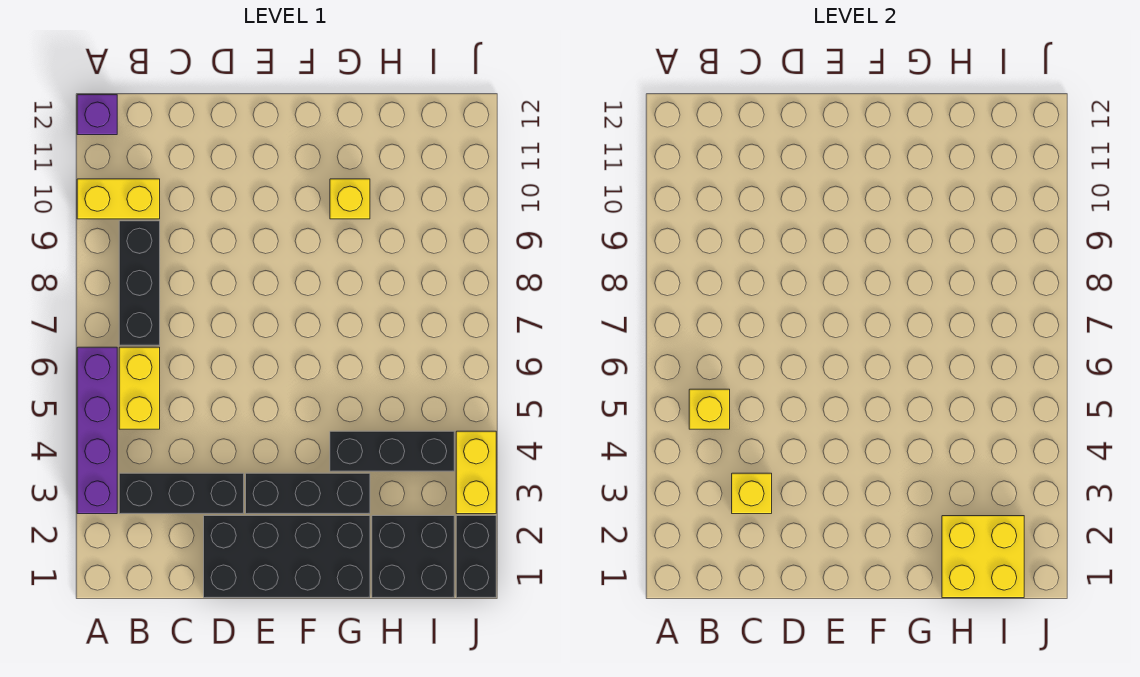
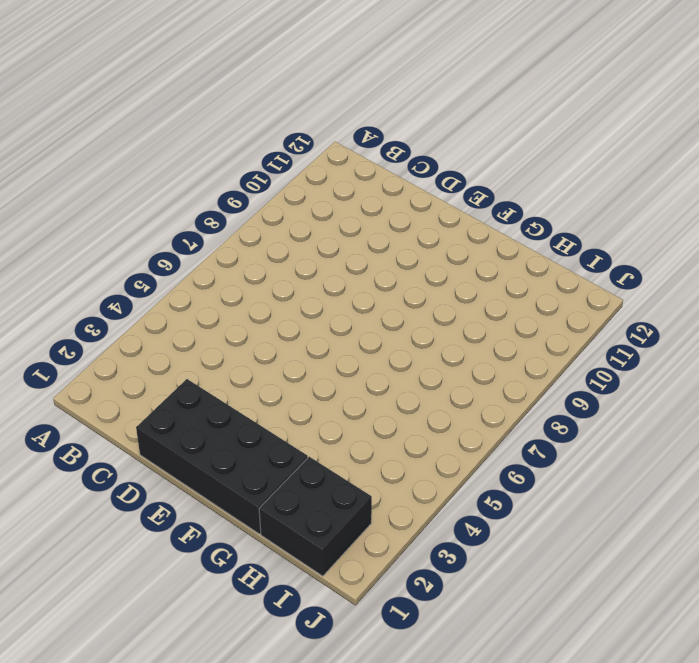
none -> purple brick A3:A6 level 1
none -> yellow brick A10:B10 level 1
none -> purple brick A12 level 1

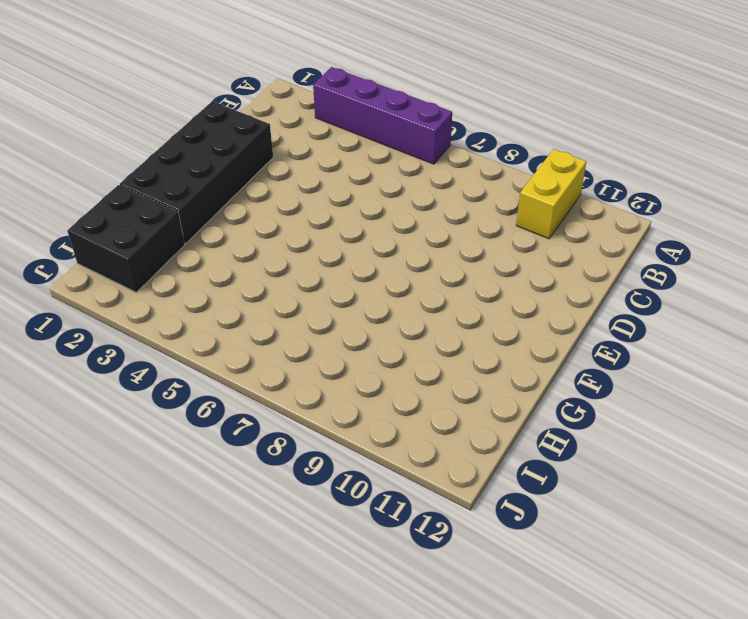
none -> purple brick A12 level 1
none -> black brick B3:D3 level 1
none -> yellow brick B5:B6 level 1

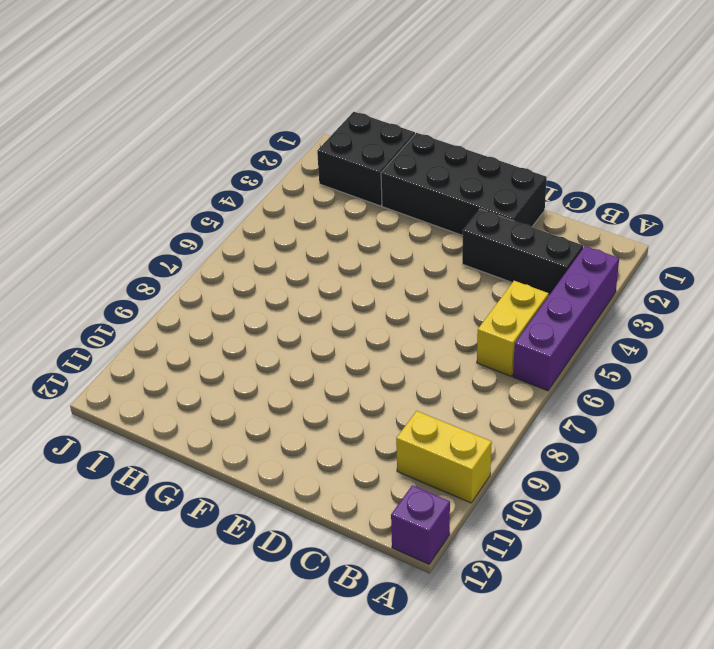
none -> black brick B7:B9 level 1
none -> black brick E3:G3 level 1
none -> black brick G4:I4 level 1

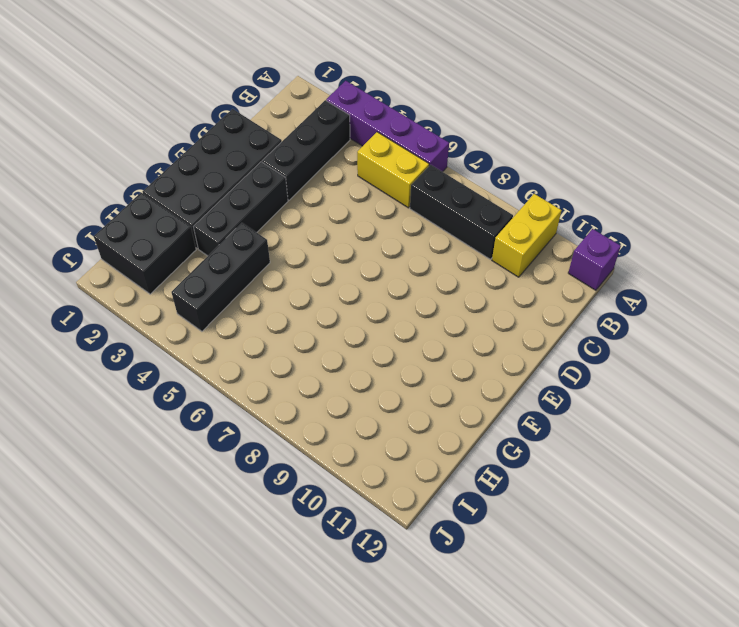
none -> yellow brick G10 level 1
none -> black brick J1:J2 level 1
none -> yellow brick J3:J4 level 1

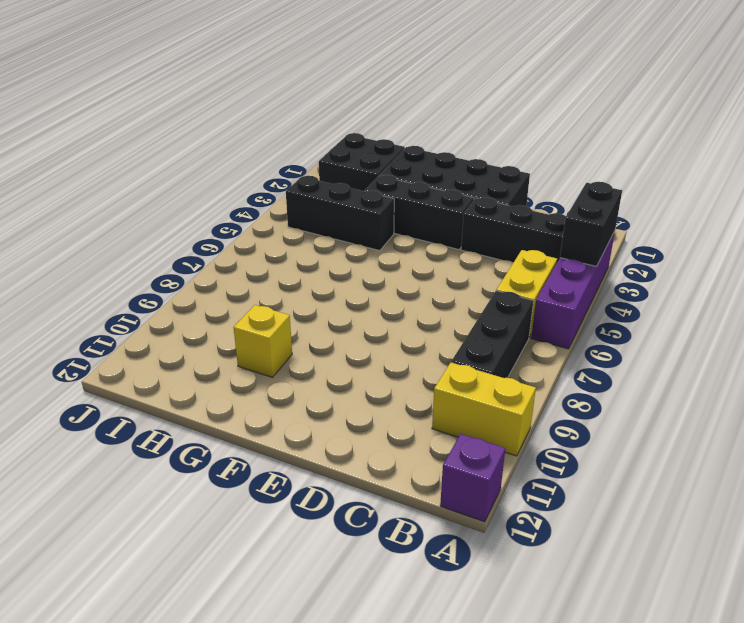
black brick A3:A4 level 2 -> black brick J1:J2 level 1
none -> yellow brick J3:J4 level 1
none -> yellow brick B5 level 2
none -> yellow brick C3 level 2

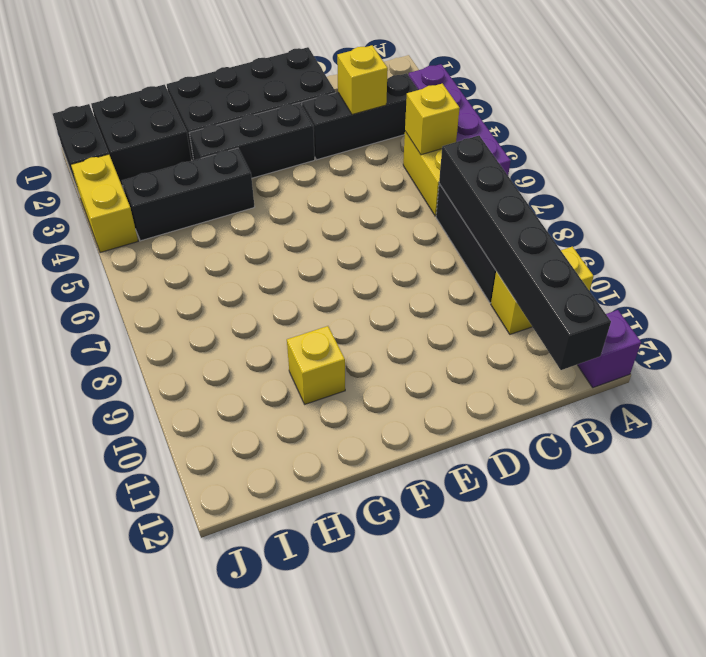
black brick B7:B12 level 2 -> none
none -> yellow brick H1:I2 level 2

